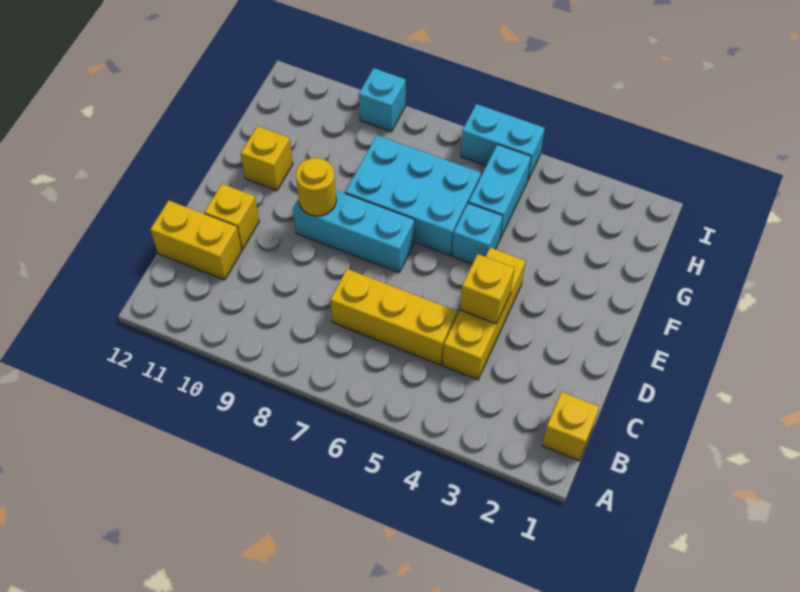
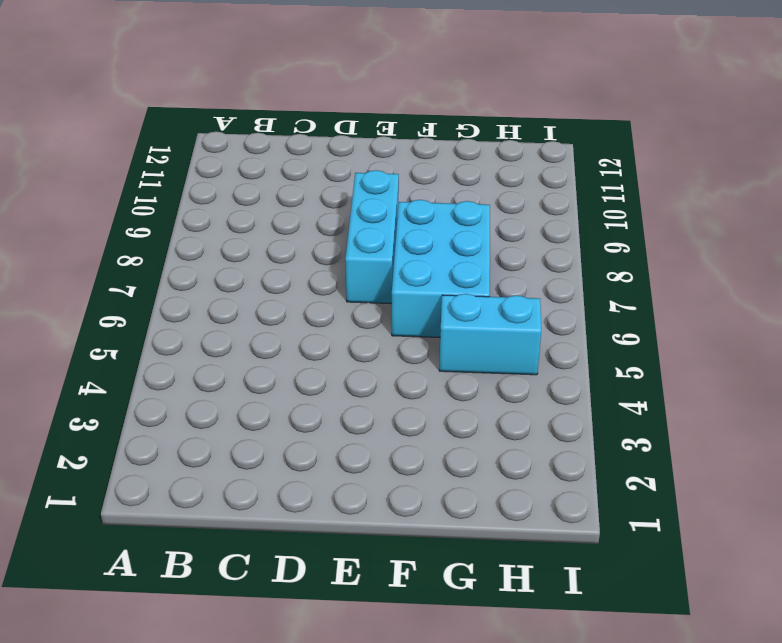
none -> yellow brick B1 level 1
none -> yellow brick C4:E4 level 1
none -> yellow brick C5:C7 level 1

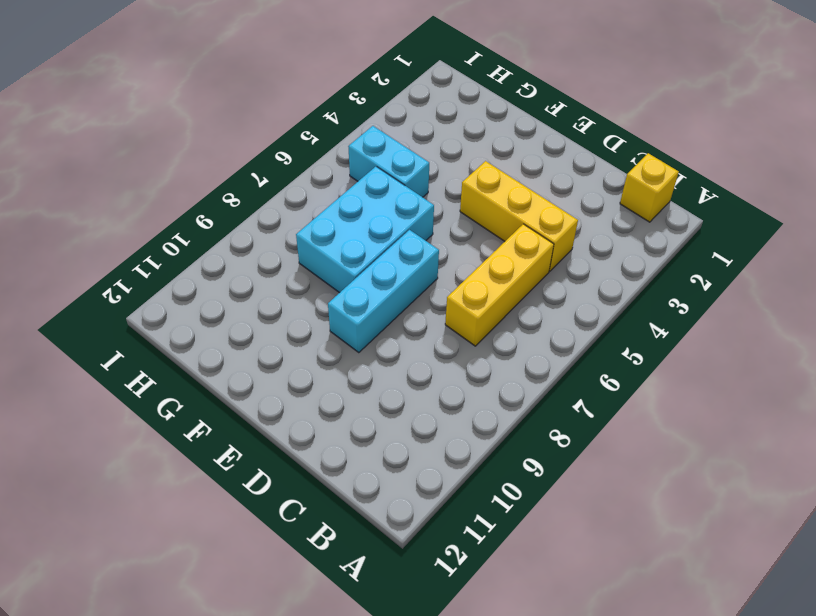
none -> yellow brick C11:C12 level 1
none -> yellow brick D11 level 1
none -> cyan brick F5 level 1

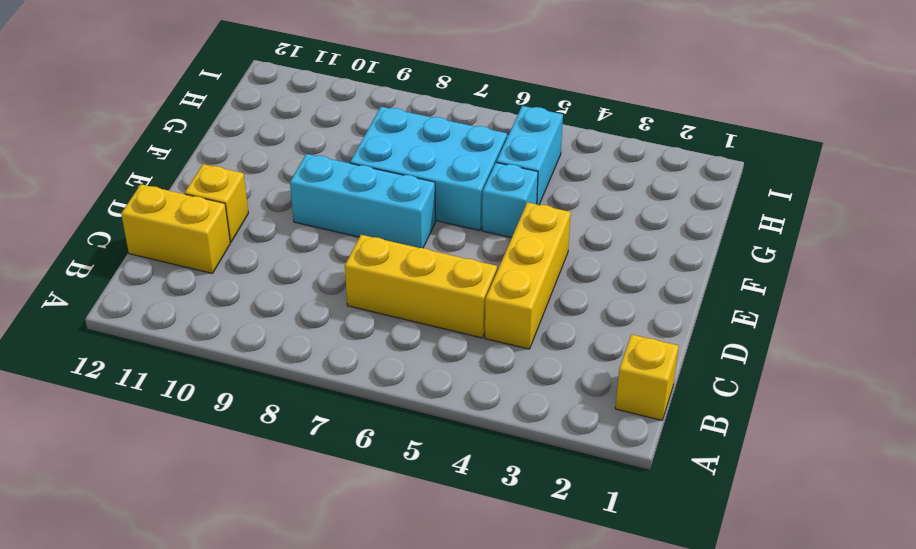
none -> yellow brick F11 level 1
none -> cyan brick I5:I6 level 1
none -> cyan brick I9 level 1

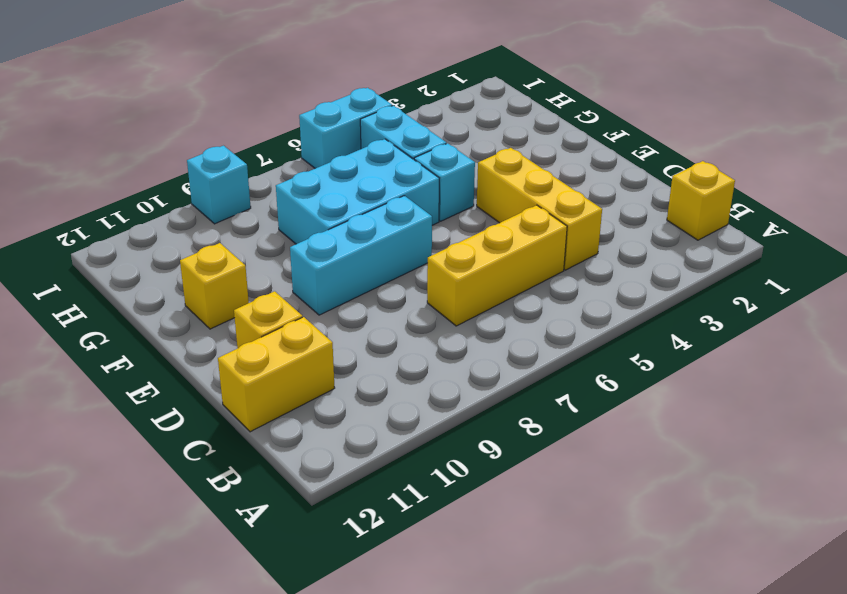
none -> yellow brick D4 level 2
none -> yellow round brick E9 level 2

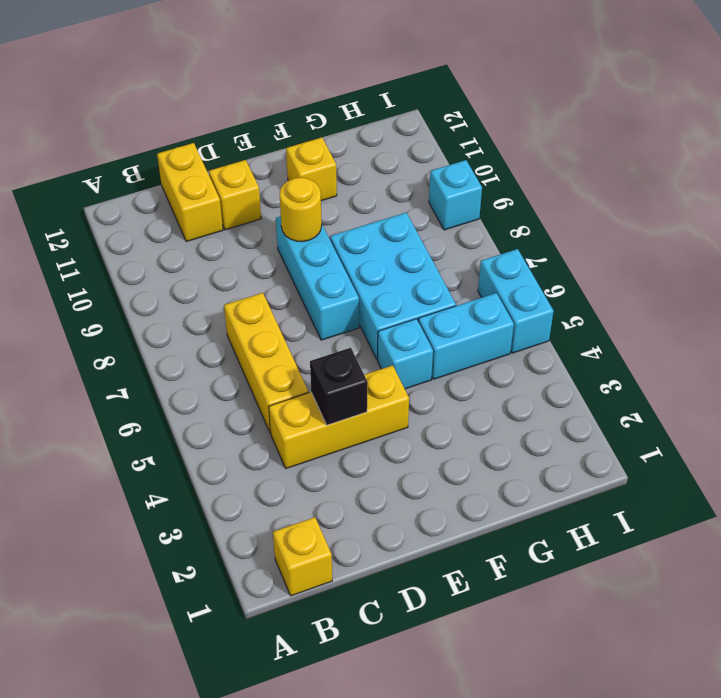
black brick D4 level 2 -> yellow brick D4 level 2

